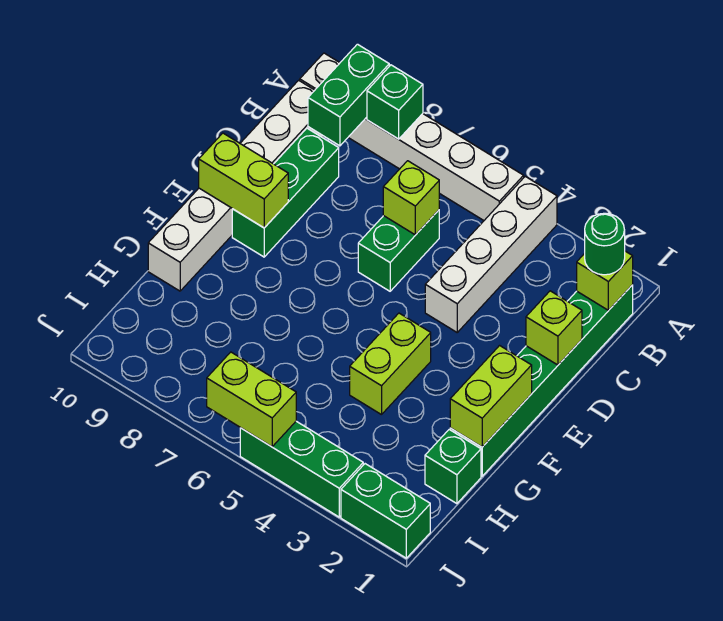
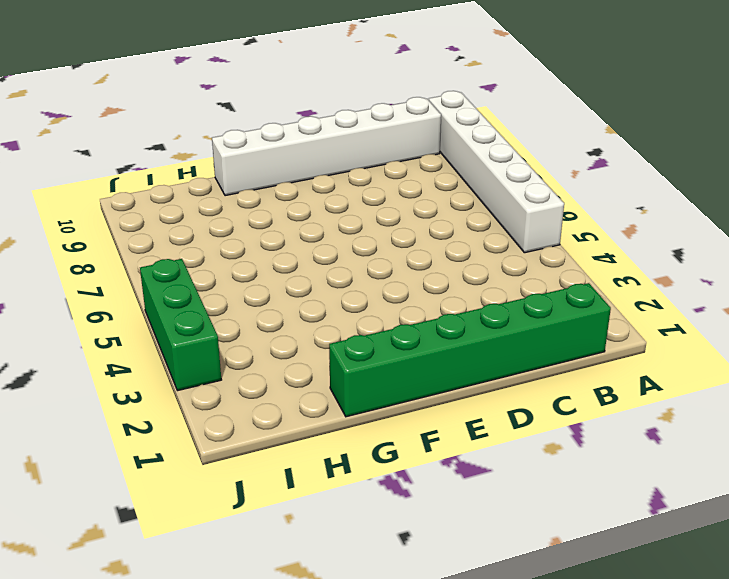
none -> white brick A4:D4 level 1
none -> green brick C6:D6 level 1
none -> green brick C9:E9 level 1

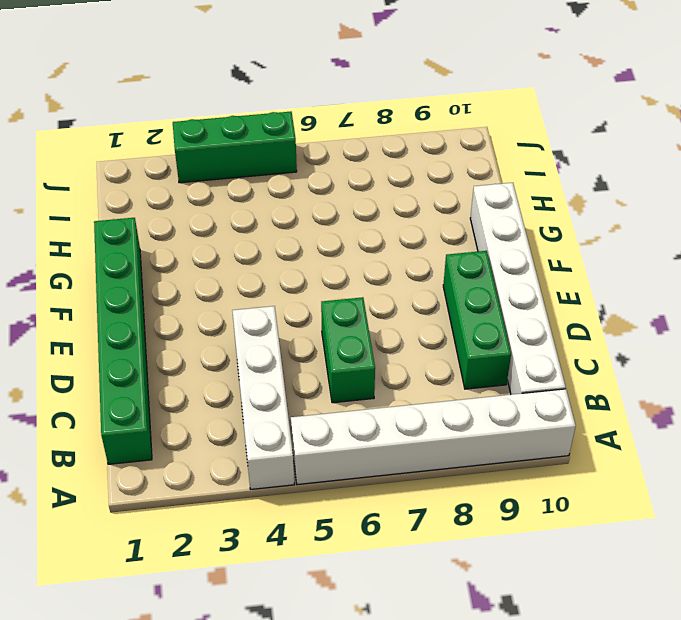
none -> lime brick F4:G4 level 1
none -> green brick H1 level 1
none -> green brick J1:J2 level 1

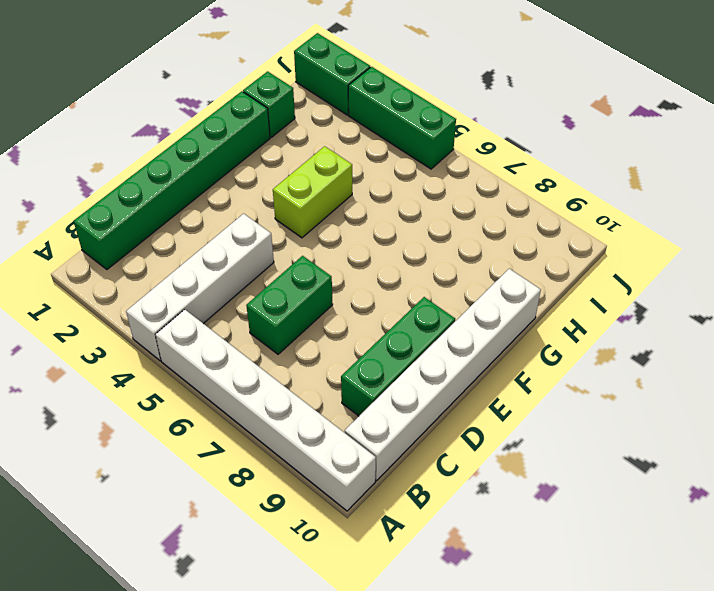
none -> green brick A8 level 2
none -> green brick A9:B9 level 2
none -> lime brick B1 level 2

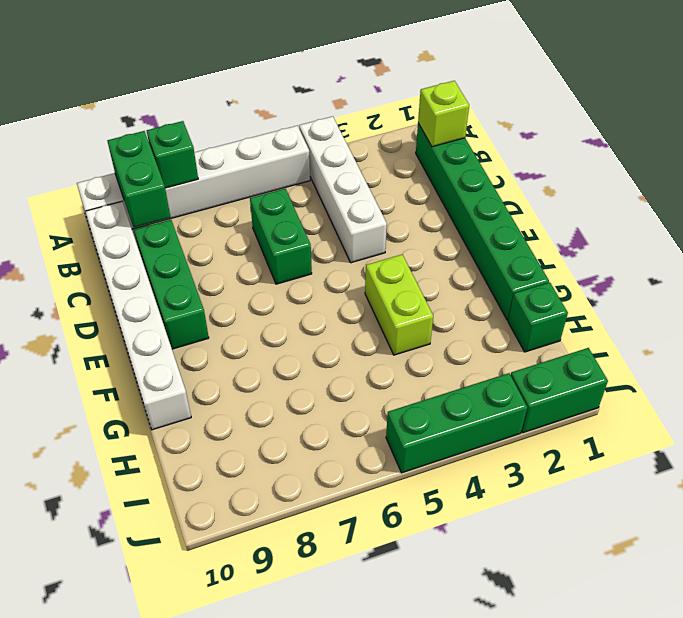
none -> lime brick C6 level 2
none -> lime brick D1 level 2
none -> lime brick E9:E10 level 2

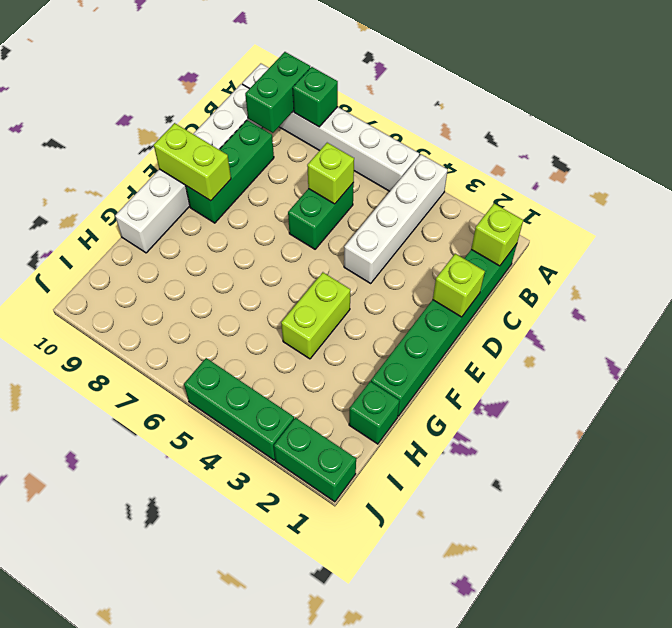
none -> lime brick F1:G1 level 2
none -> lime brick J5:J6 level 2
none -> green round brick B1 level 3

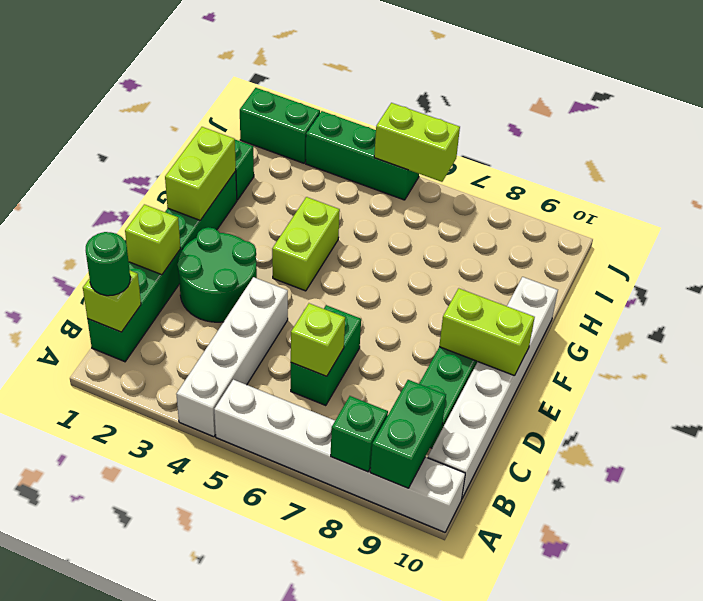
green round brick D2:E3 level 1 -> none

